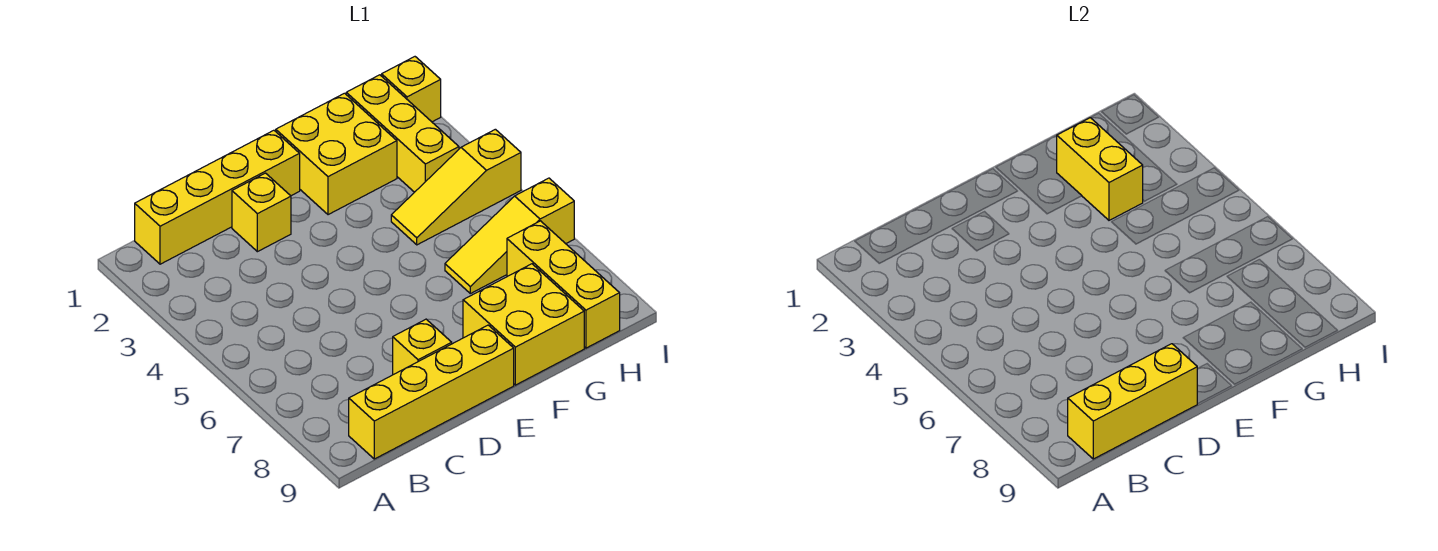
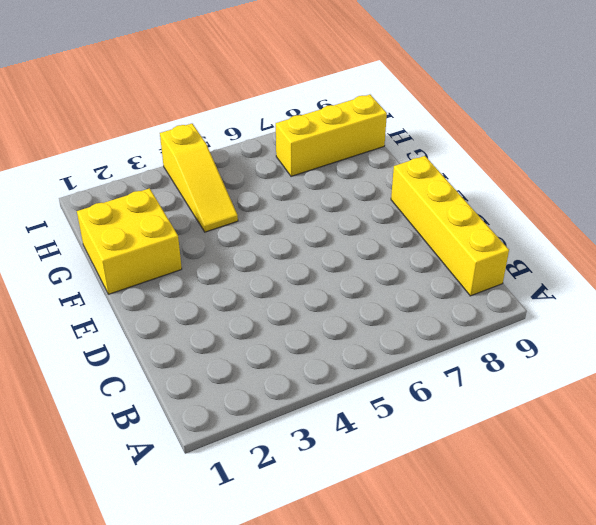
none -> yellow brick B1:E1 level 1
none -> yellow brick D2 level 1
none -> yellow brick D8 level 1

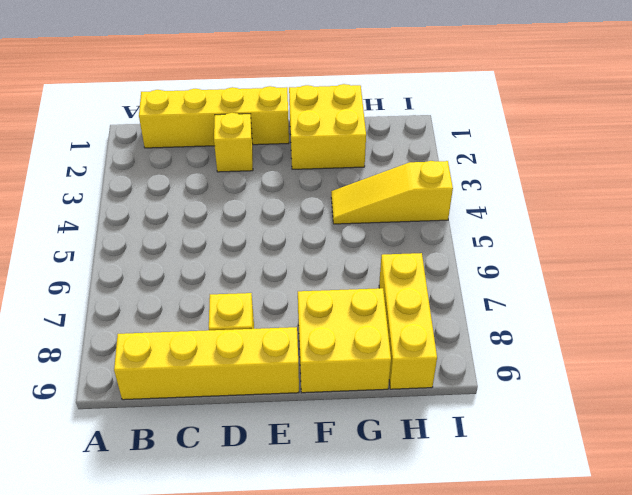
none -> yellow slope G6:I6 level 1 top I
none -> yellow brick H1:H3 level 1
none -> yellow brick I1 level 1

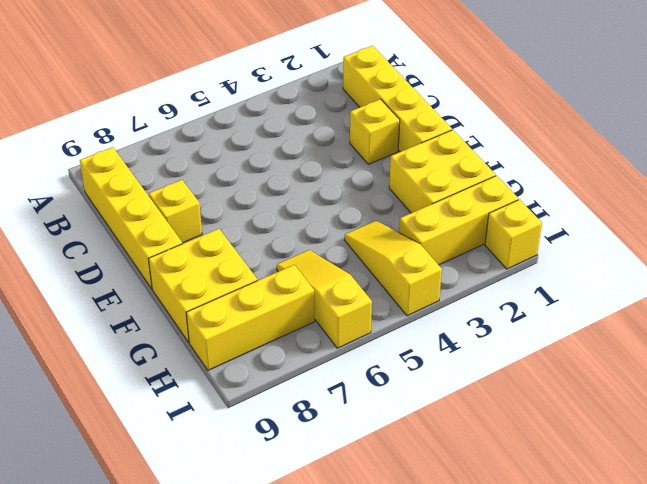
none -> yellow brick B9:D9 level 2
none -> yellow brick G2:G3 level 2

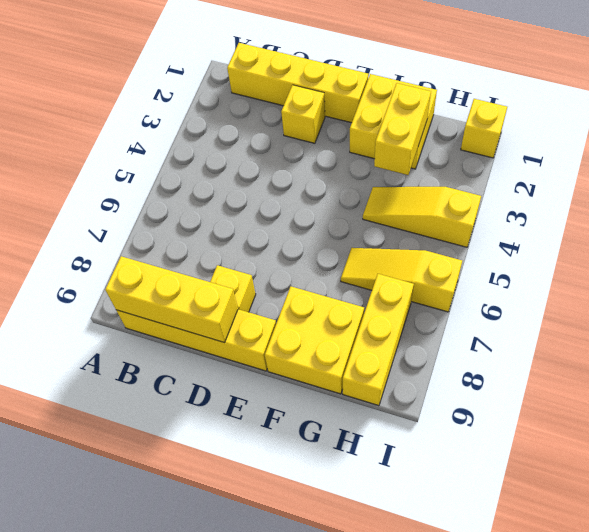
none -> yellow brick H1:H3 level 1

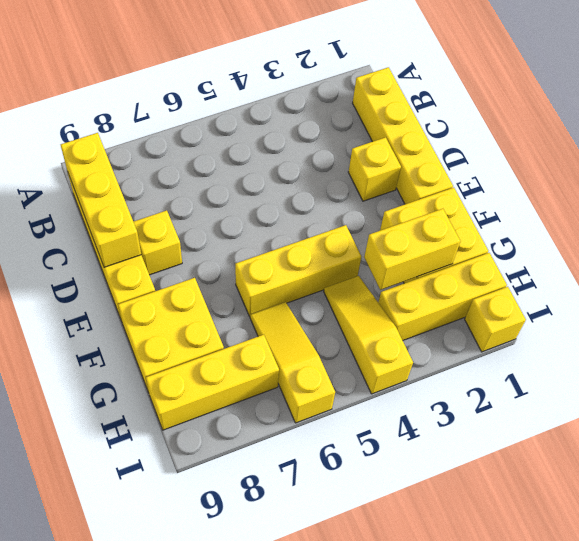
yellow brick F4:F6 level 1 -> none

